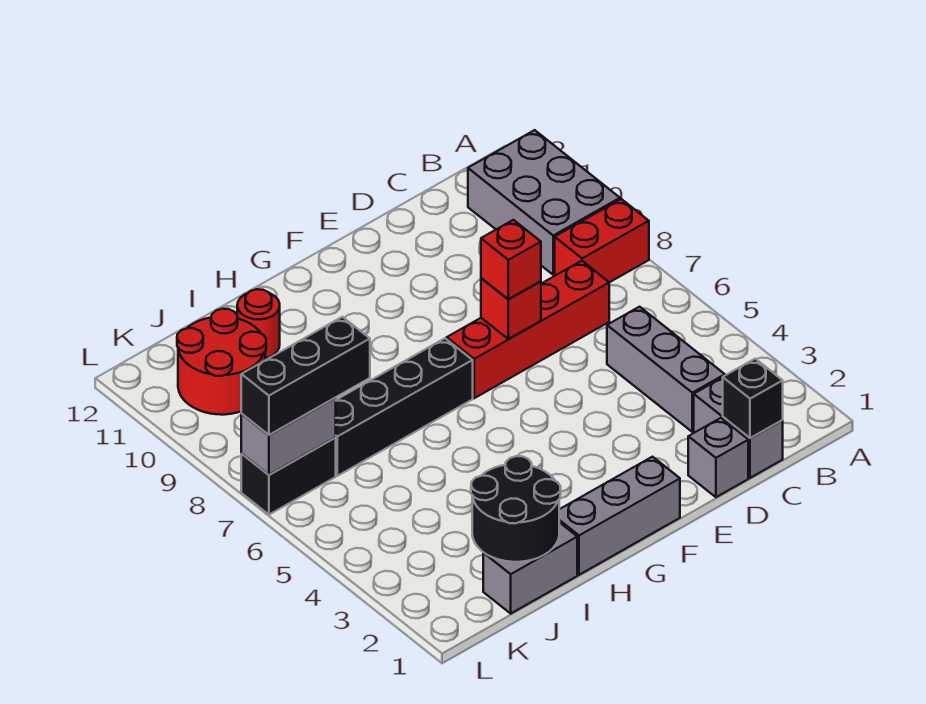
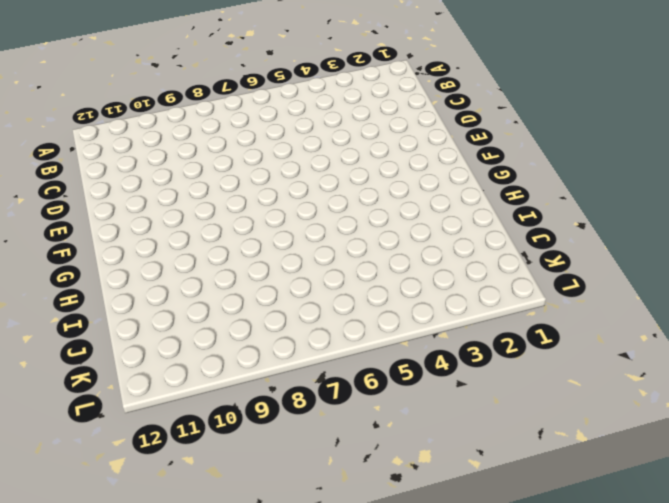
none -> red brick A8:B8 level 1
none -> grey brick A9:B11 level 1
none -> grey brick C1:C2 level 1

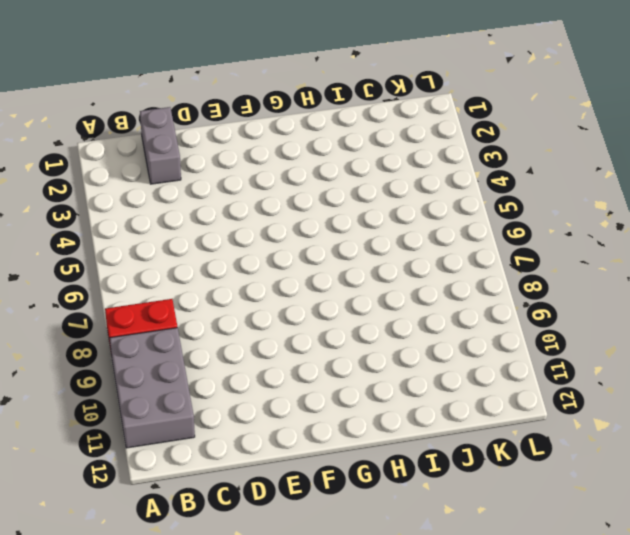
none -> grey brick C3:C5 level 1
none -> red brick C7:F7 level 1
none -> grey brick D1 level 1

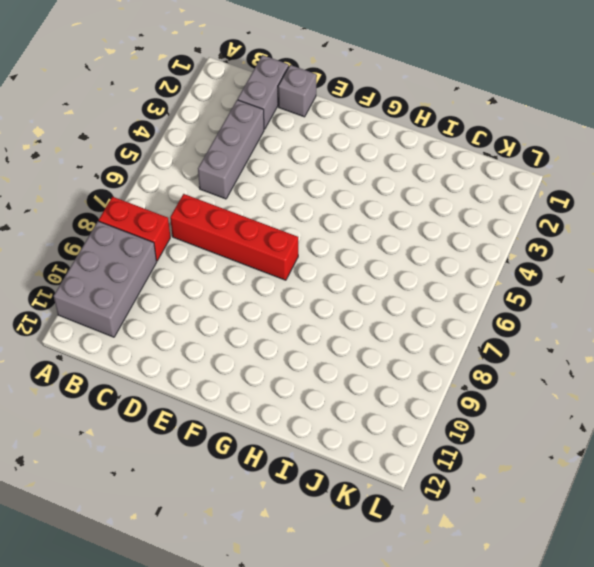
none -> grey brick F1:H1 level 1
none -> black brick G7:J7 level 1
none -> grey brick I1:J1 level 1

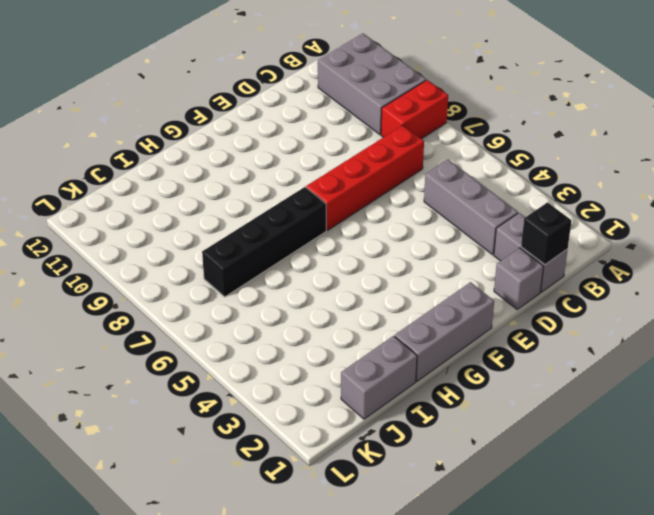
none -> red round brick I11 level 1
none -> red round brick J10:K11 level 1
none -> black brick K7:L7 level 1

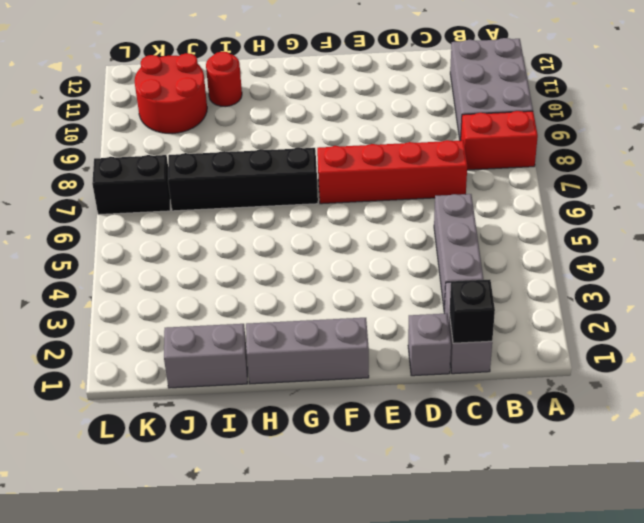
none -> red brick E7 level 2
none -> black round brick I1:J2 level 2
none -> grey brick K7:L7 level 2

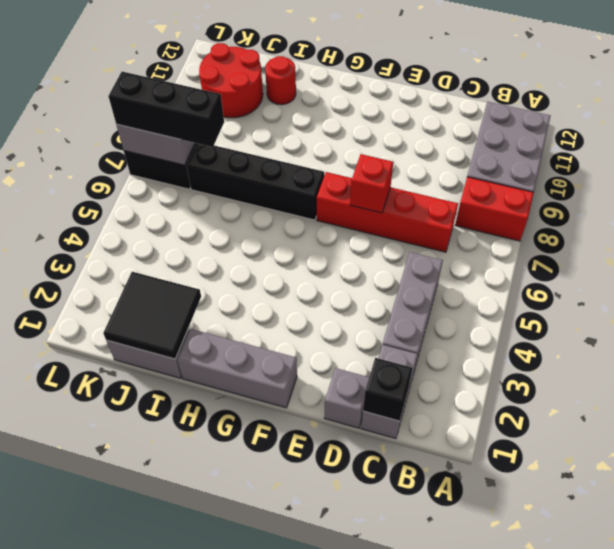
black tile I1:J2 level 2 -> black round brick I1:J2 level 2
none -> red brick E7 level 3

